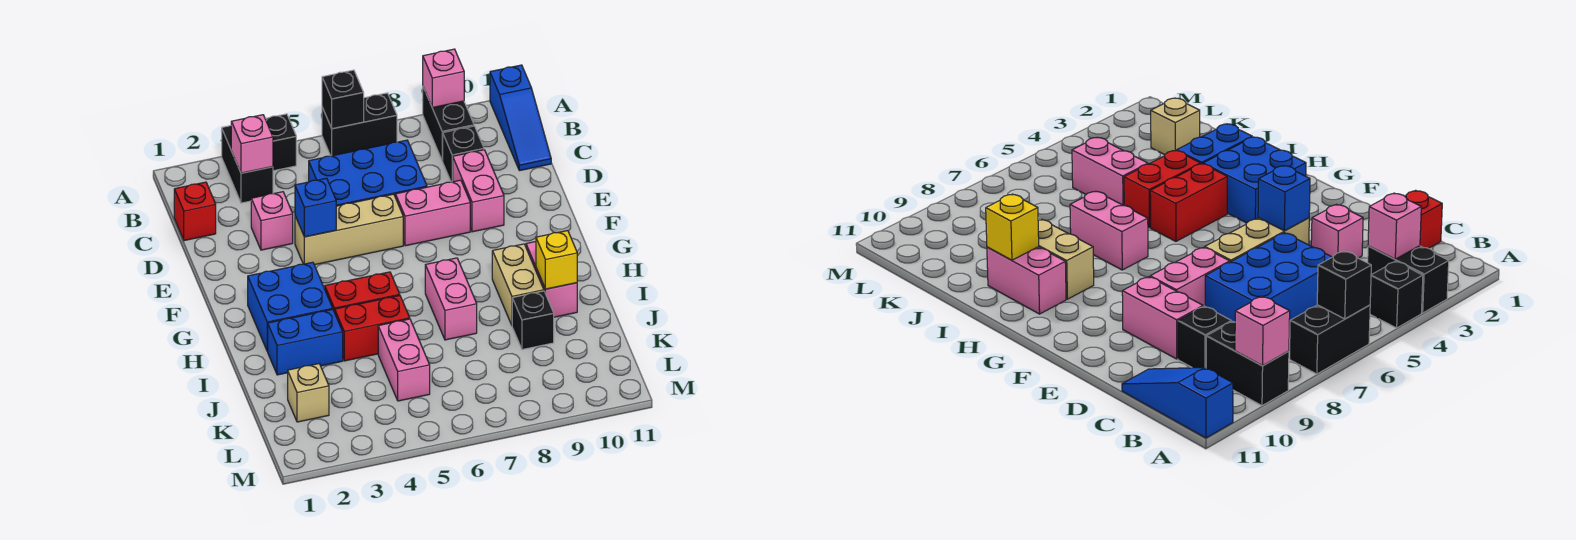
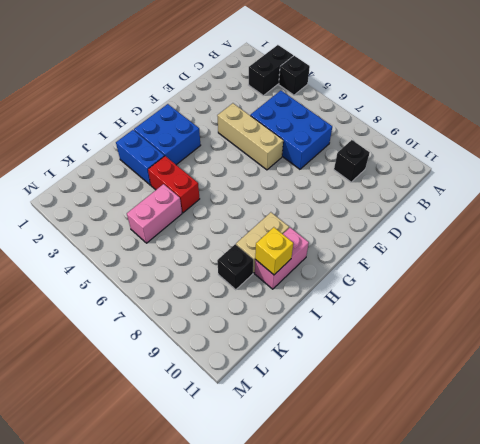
none -> black brick A6:A7 level 1
none -> black brick A9:B9 level 1
none -> blue slope A11:C11 level 1 top A

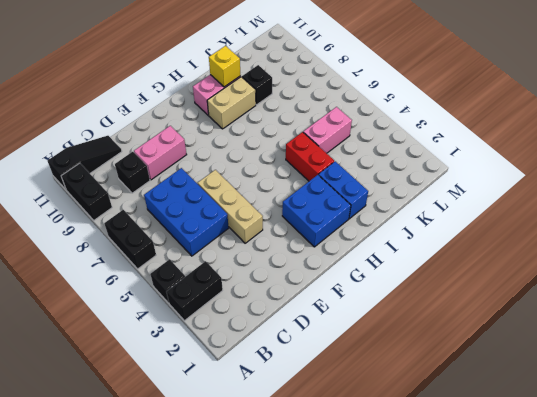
black brick A9:A10 level 1 -> black brick A9:B9 level 1
black slope A11:C11 level 1 top A -> blue slope A11:C11 level 1 top A
none -> red brick C1 level 1
none -> pink brick D3 level 1
none -> pink brick E7:E8 level 1

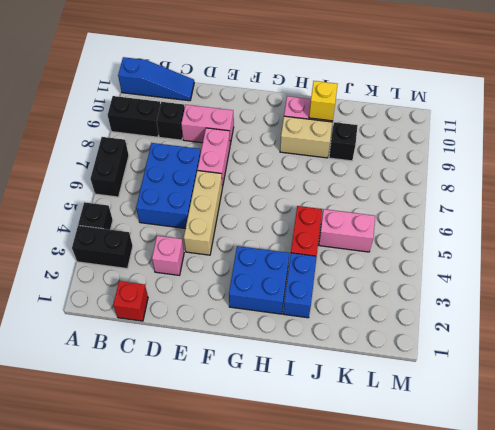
none -> red brick H4:H5 level 1
none -> pink brick H7:I7 level 1
none -> tan brick K2 level 1

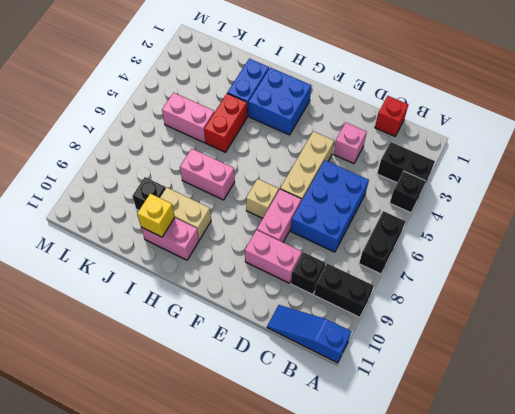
tan brick F7 level 1 -> tan brick K2 level 1
none -> red brick H4:H5 level 1
none -> black brick A6 level 2
none -> pink brick A9 level 2

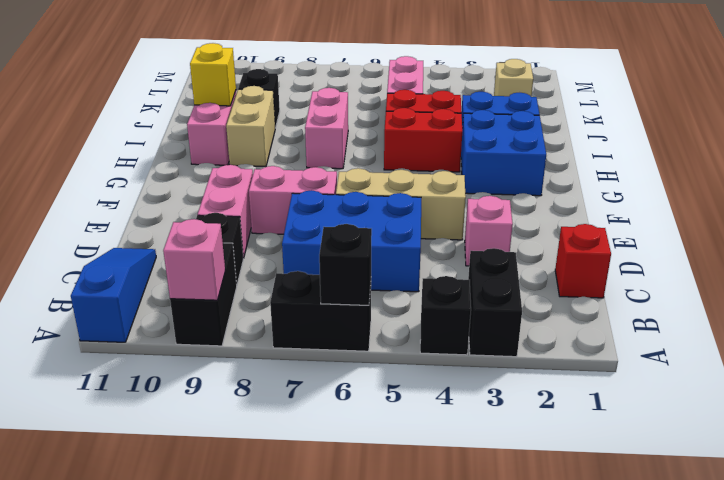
none -> pink brick B3 level 2
none -> blue brick E4 level 2

